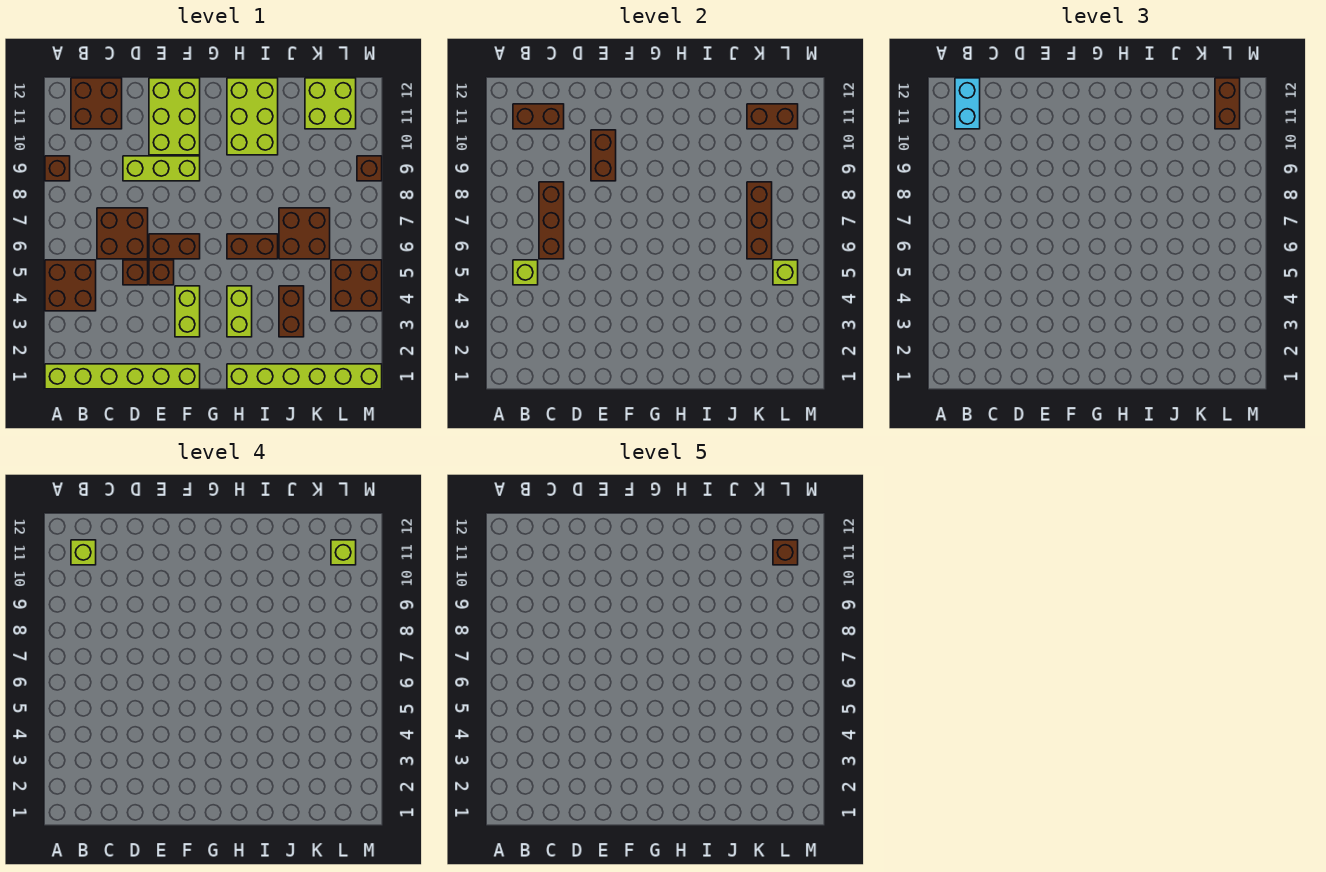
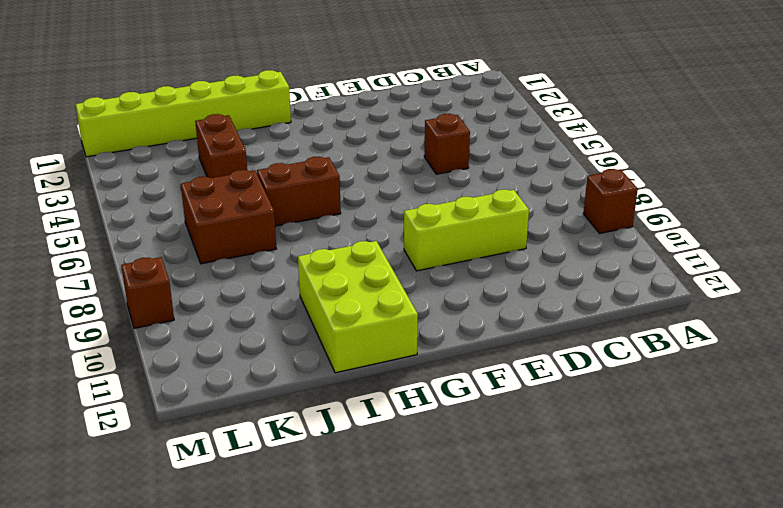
none -> lime brick A1:F1 level 1
none -> brown brick A4:B5 level 1
none -> brown brick B11:C12 level 1
none -> brown brick C6:D7 level 1

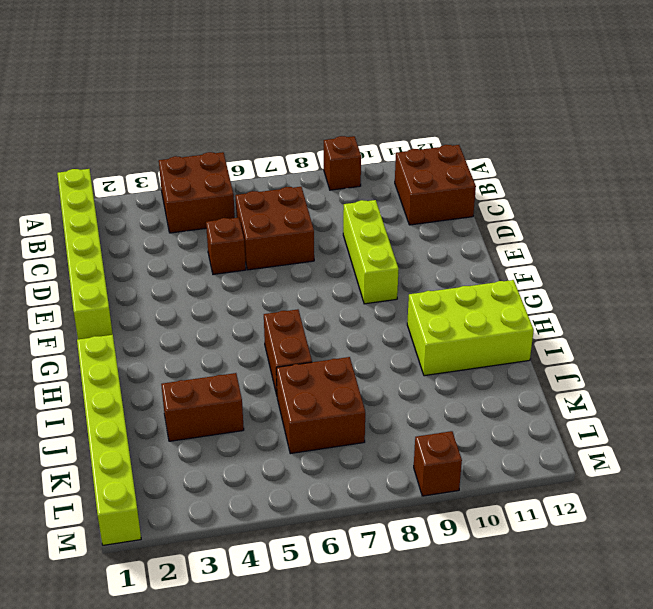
none -> brown brick E5 level 1
none -> brown brick E6:F6 level 1
none -> lime brick E10:F12 level 1
none -> lime brick F3:F4 level 1

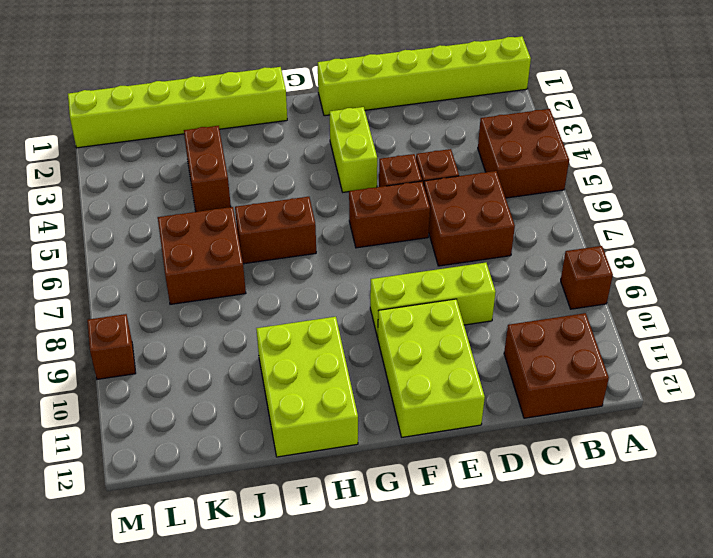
none -> lime brick H3:H4 level 1
none -> lime brick K11:L12 level 1
none -> brown brick L4:M5 level 1
none -> lime brick B5 level 2

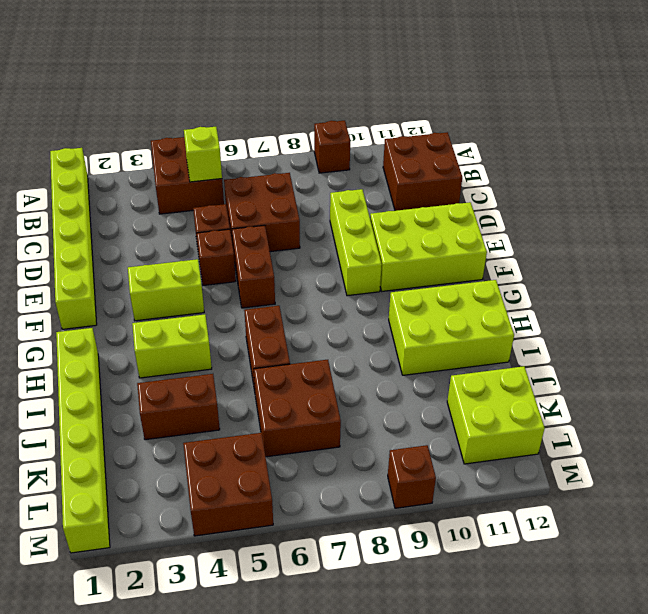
none -> brown brick B11:C11 level 2
none -> brown brick C6:C8 level 2
none -> brown brick E9:E10 level 2
none -> brown brick K6:K8 level 2

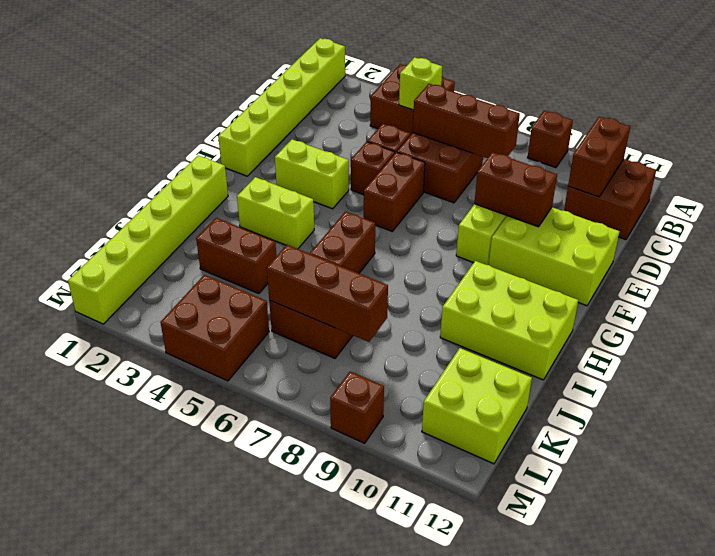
none -> brown brick K11:L11 level 2
none -> lime brick L5 level 2
none -> cyan brick B11:B12 level 3
none -> brown brick L11:L12 level 3

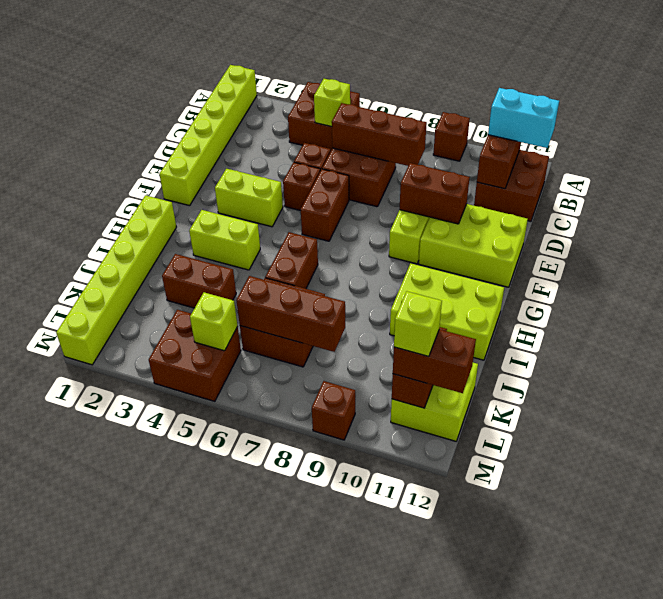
none -> lime brick B11 level 4
none -> brown brick L11 level 5

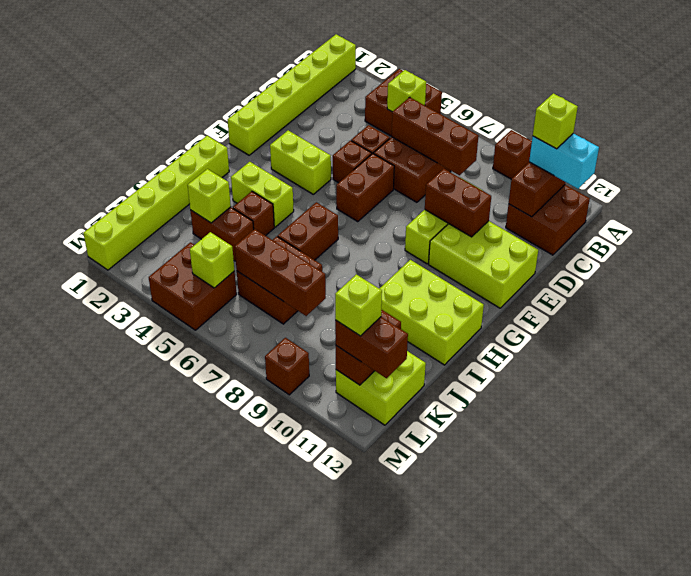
brown brick I4 level 1 -> brown brick L11 level 5
lime brick J3 level 2 -> none

